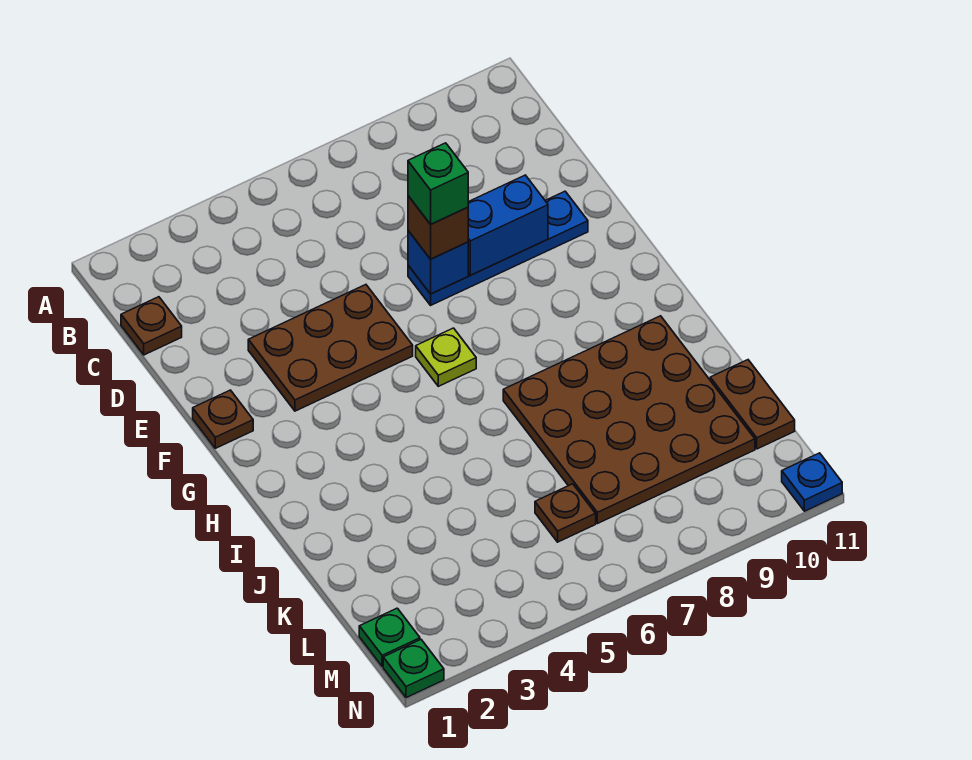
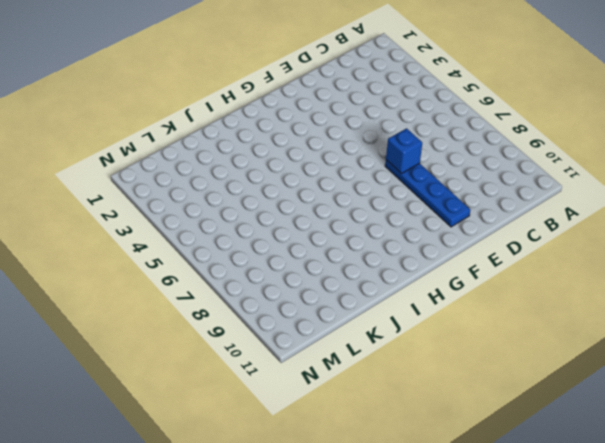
none -> brown plate C1 level 1
none -> brown plate E3:F5 level 1
none -> brown plate F1 level 1

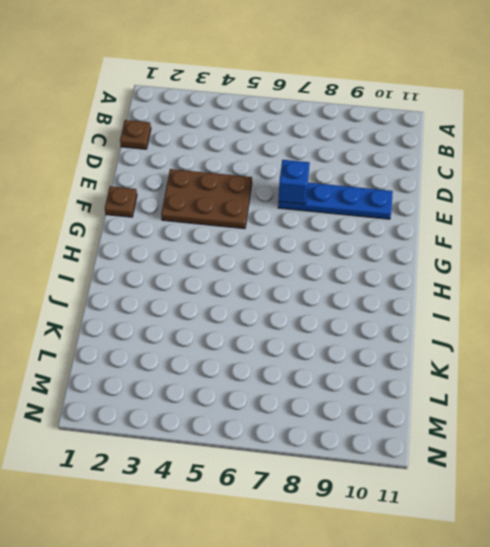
none -> lime plate G6 level 1
none -> brown plate I7:L10 level 1
none -> brown plate K11:L11 level 1

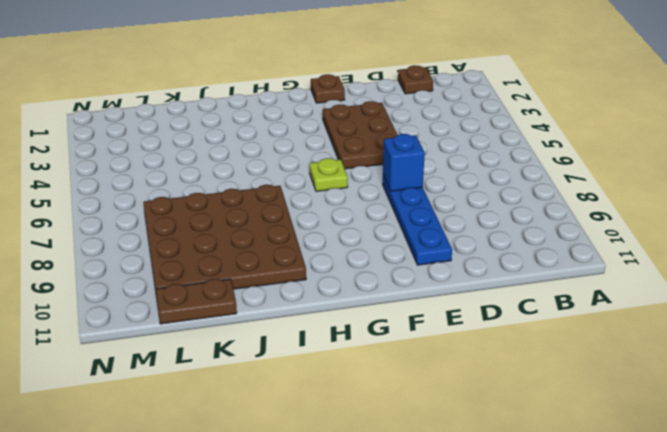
none -> brown plate L6 level 1
none -> green plate M1 level 1
none -> green plate N1 level 1

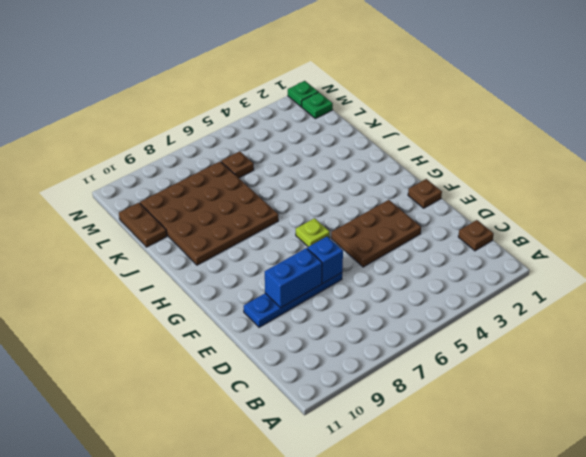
none -> blue plate N11 level 1
none -> brown brick E7 level 3
none -> green brick E7 level 4

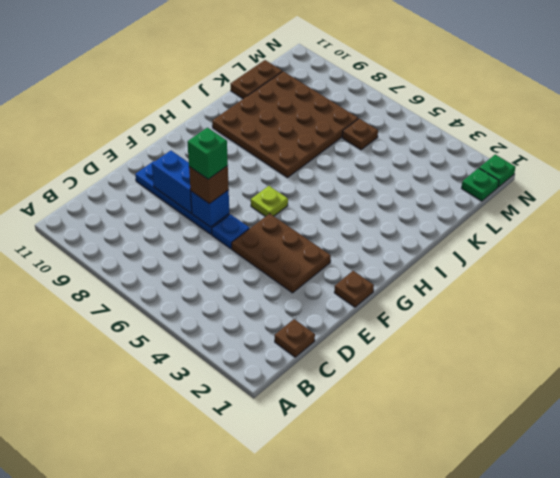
blue plate E6 level 1 -> blue plate N11 level 1

